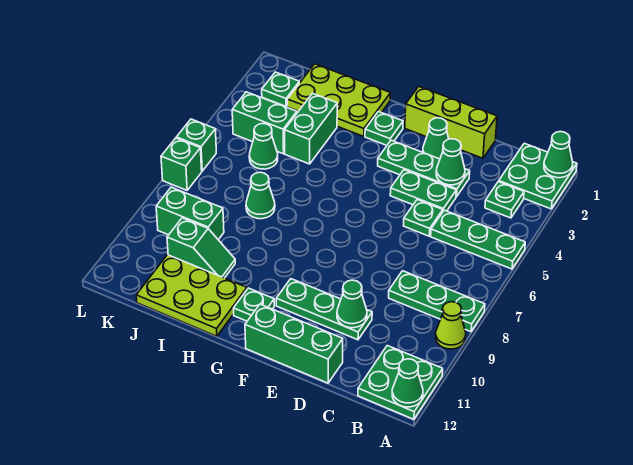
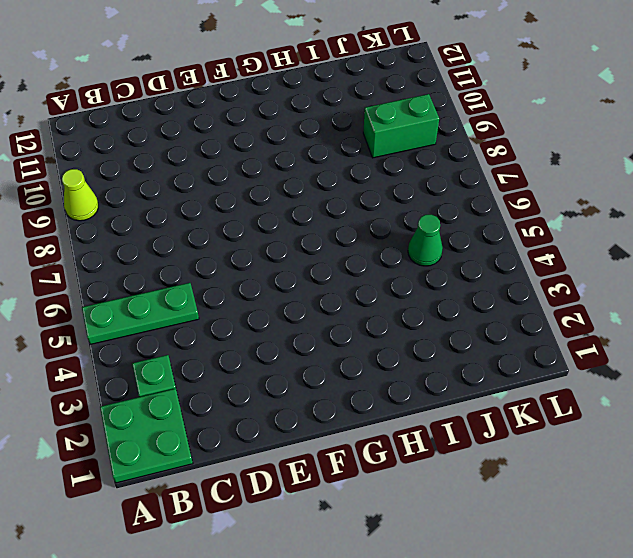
none -> green plate A8:C8 level 1
none -> green plate A11:B12 level 1
none -> lime brick D1:F1 level 1
none -> green plate D3:F3 level 1

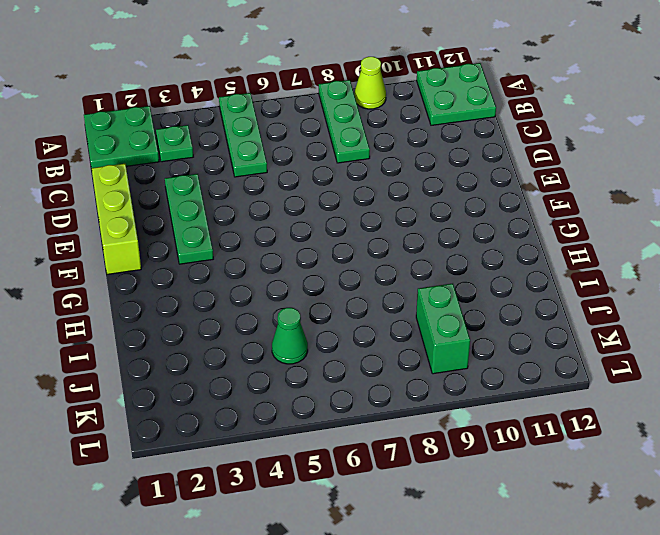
none -> green plate D4:E4 level 1
none -> green plate D5 level 1
none -> green plate D10:F10 level 1
none -> green brick D12:F12 level 1

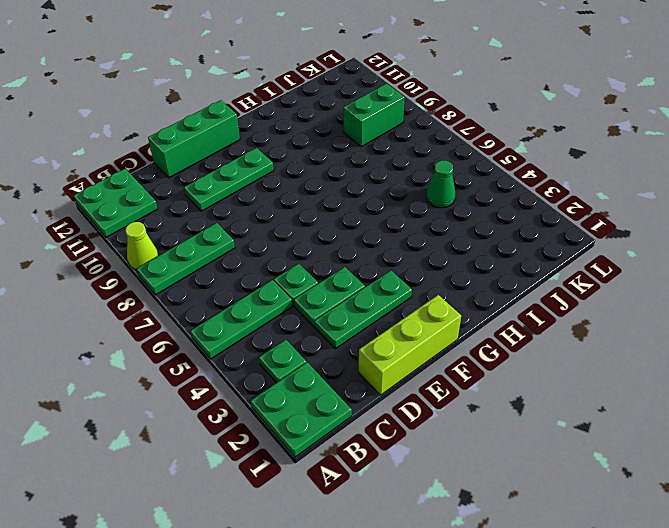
none -> green cone E2 level 1
none -> green plate G2 level 1
none -> green plate G11 level 1
none -> lime plate H1:J2 level 1

